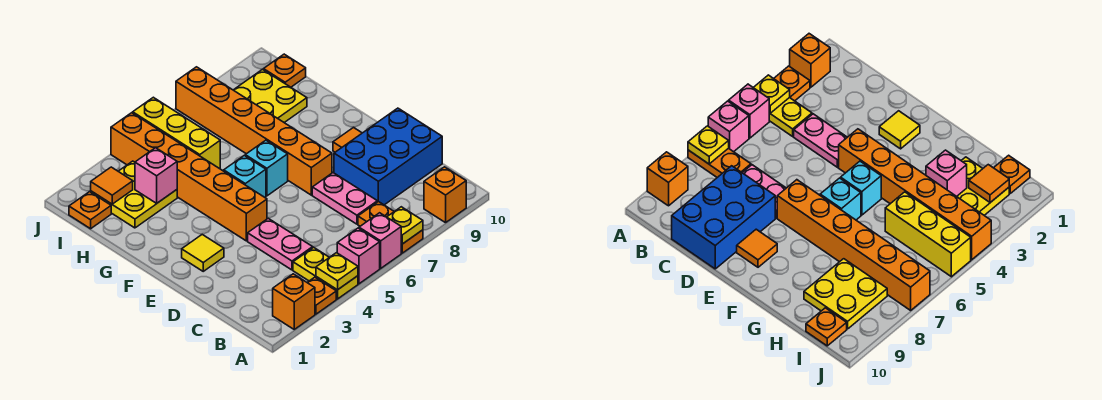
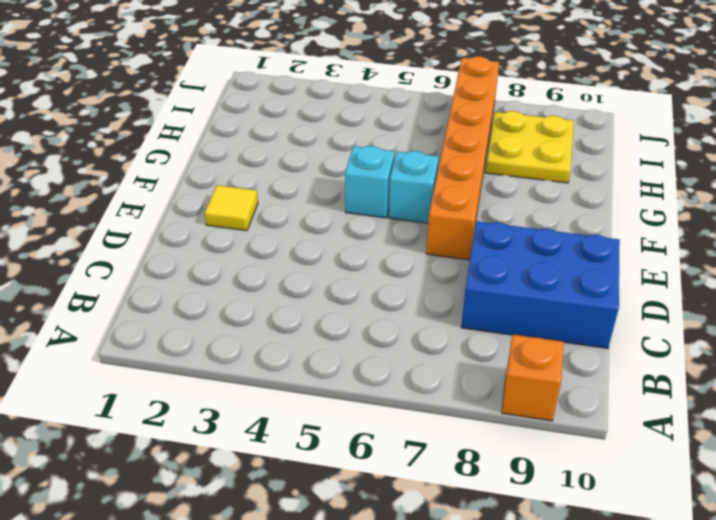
none -> orange brick A2 level 1
none -> orange plate A3 level 1
none -> yellow plate A4:B4 level 1

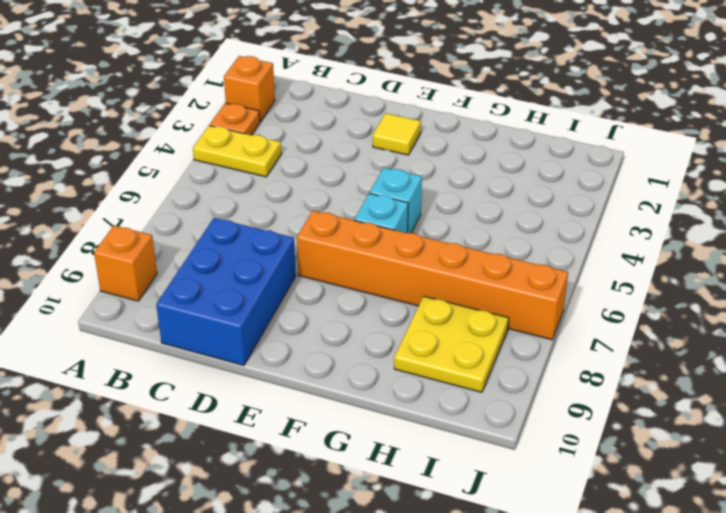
none -> pink brick A5 level 1
none -> pink brick A6 level 1
none -> orange plate A7:B7 level 1

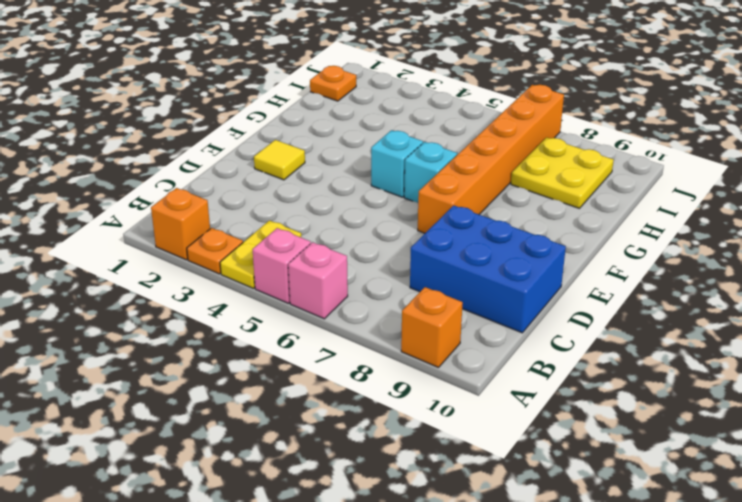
none -> orange plate A7:B7 level 1
none -> pink plate C4:D4 level 1
none -> pink plate C7:D7 level 1

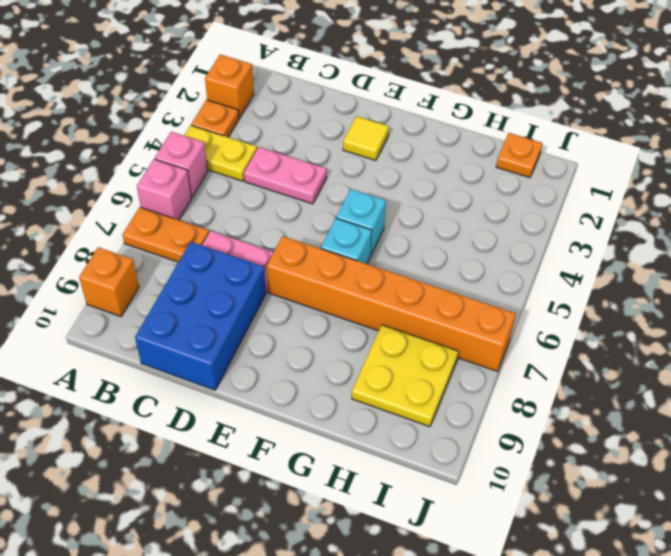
none -> orange brick E4:J4 level 1
none -> orange tile E9 level 1
none -> yellow plate H2:I3 level 1

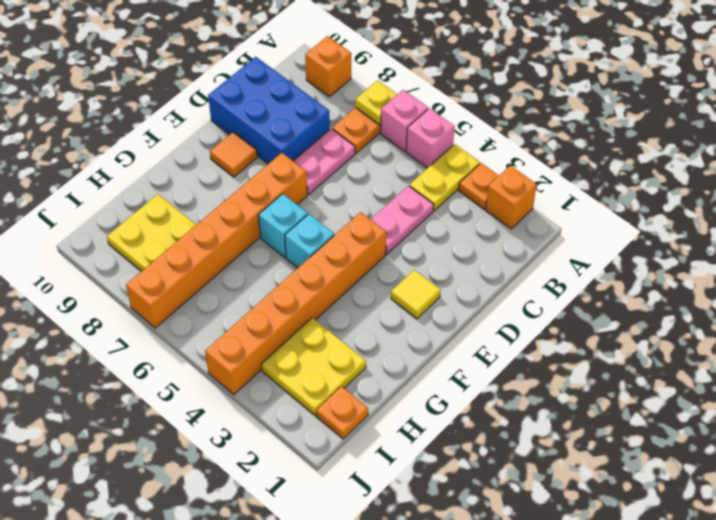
none -> yellow brick H5:J5 level 1
none -> orange plate I10 level 1
none -> yellow plate A4 level 2

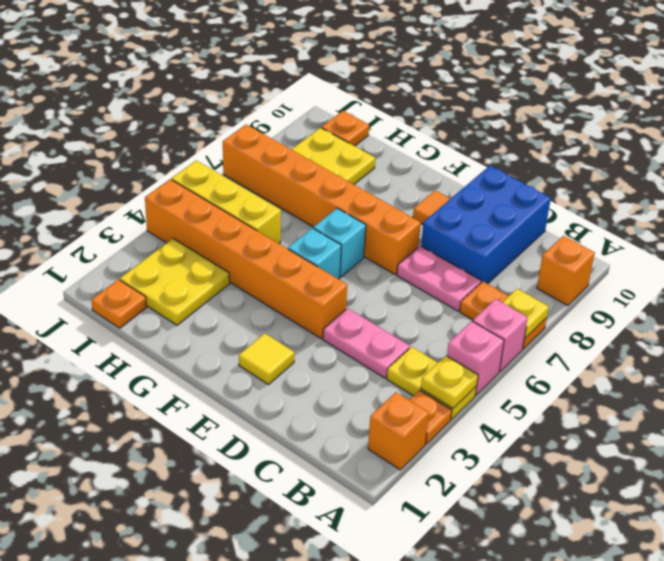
none -> pink brick H3 level 2
none -> orange tile I2 level 2

